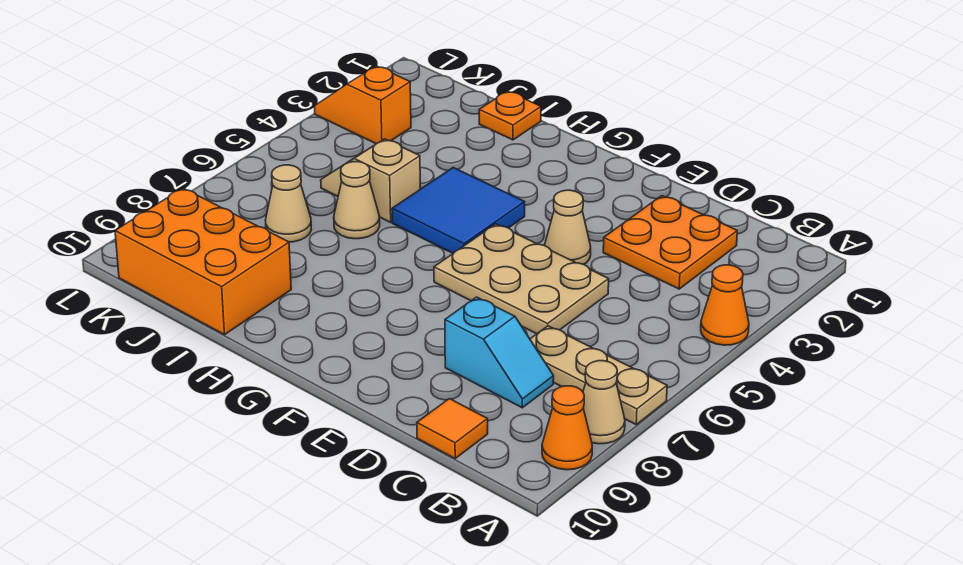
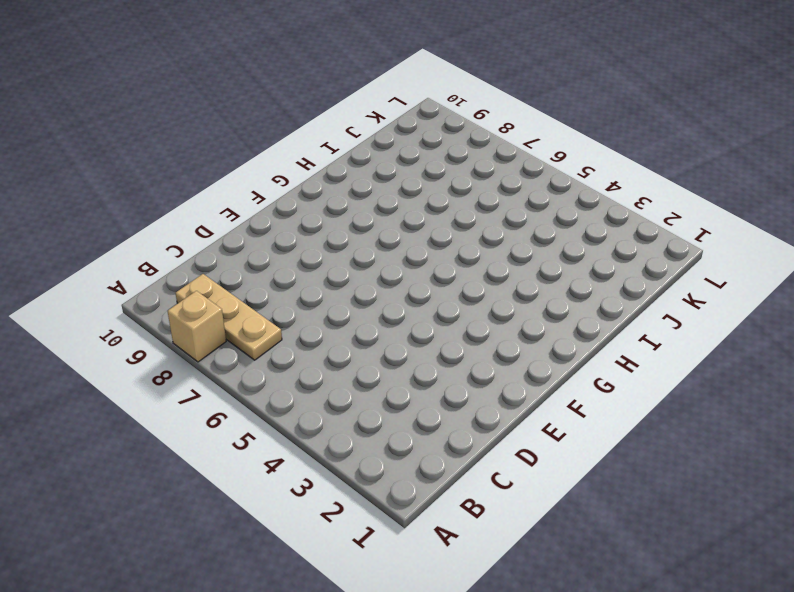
tan brick A8 level 1 -> tan cone A8 level 1
tan plate B7:B9 level 1 -> tan plate A7:C7 level 1
none -> orange cone A4 level 1
none -> orange cone A9 level 1
none -> orange plate C2:D3 level 1

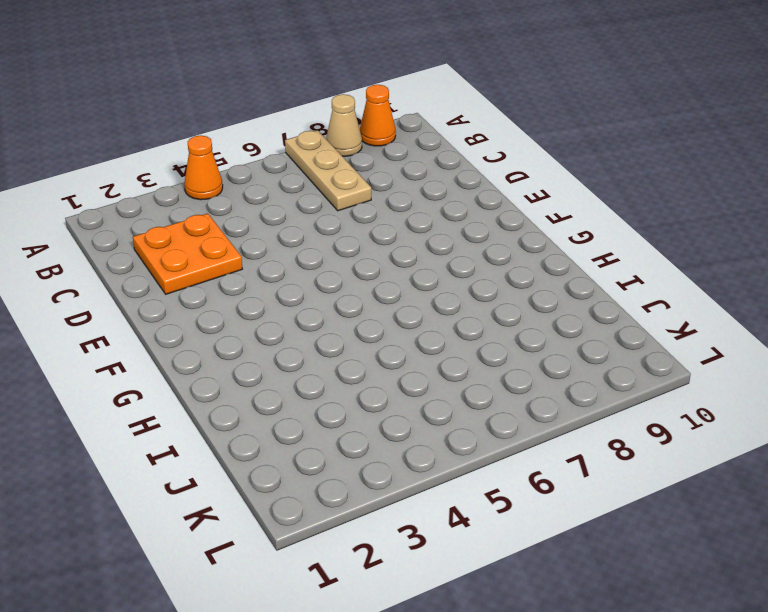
none -> cyan slope C8:D8 level 1 top D
none -> orange tile C10 level 1
none -> tan plate D5:F6 level 1

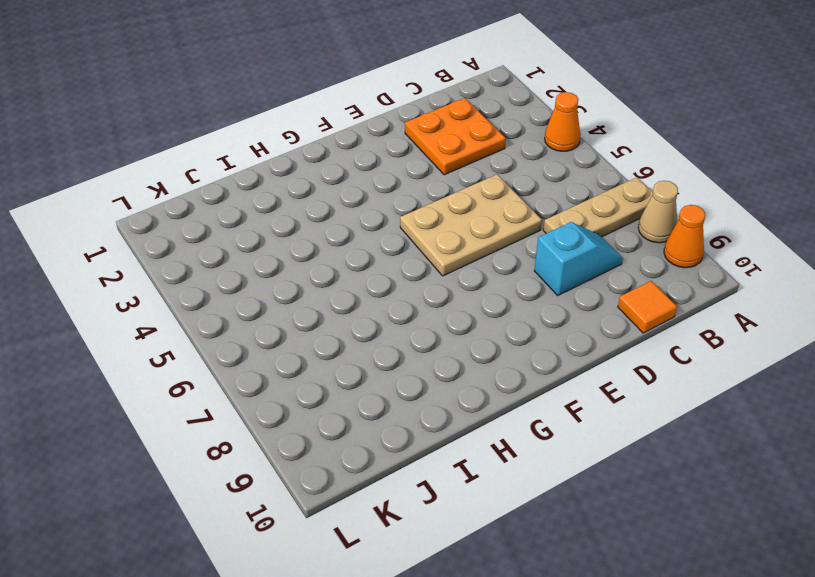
none -> tan cone E4 level 1
none -> blue tile G4:H5 level 1
none -> orange plate I1 level 1

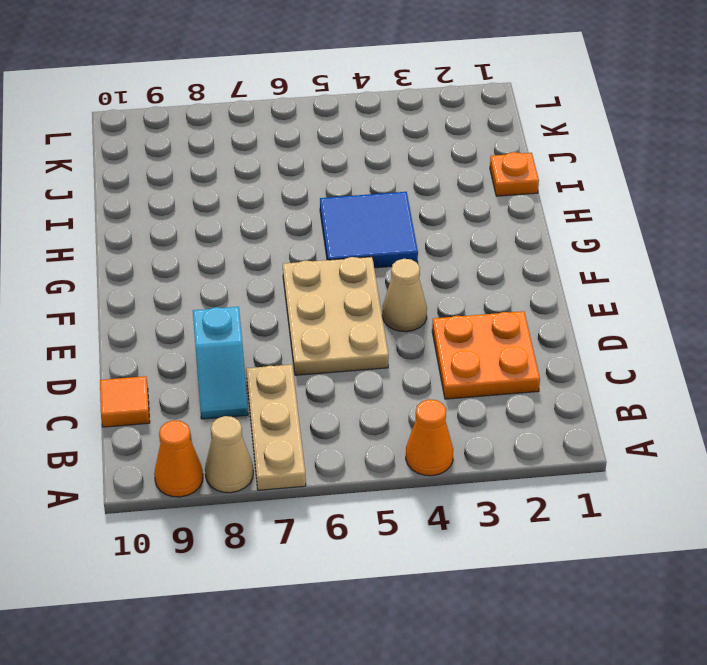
none -> tan slope I5:J5 level 1 top I
none -> tan cone I6 level 1
none -> orange brick I9:K10 level 1

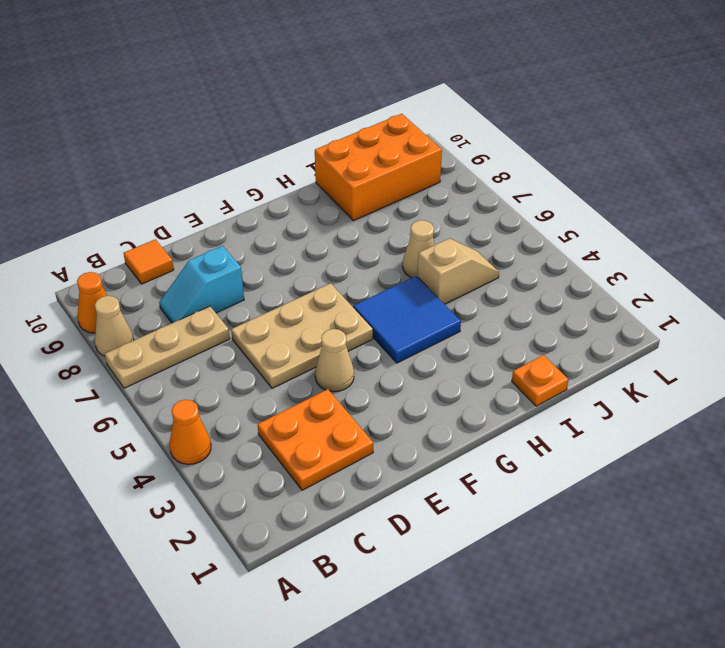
none -> tan cone J7 level 1
none -> orange slope K3:L3 level 1 top K

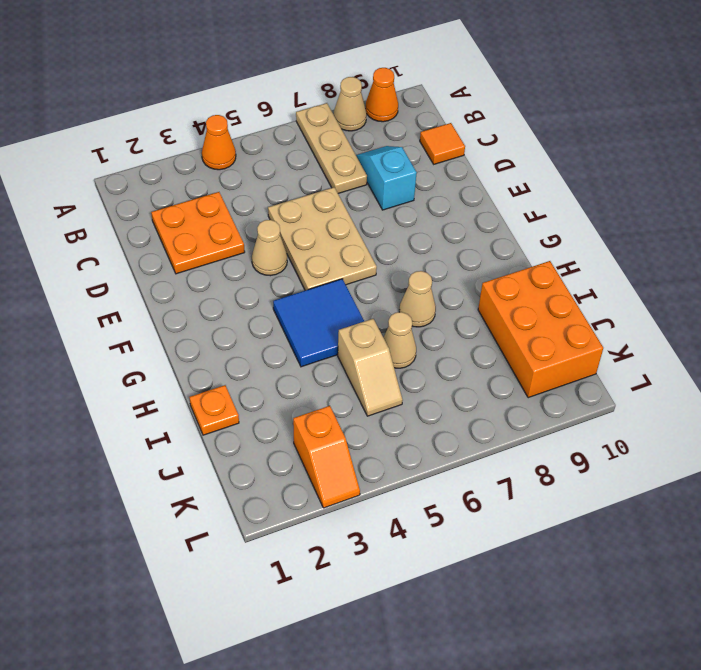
tan cone H7 level 1 -> tan cone J7 level 1

